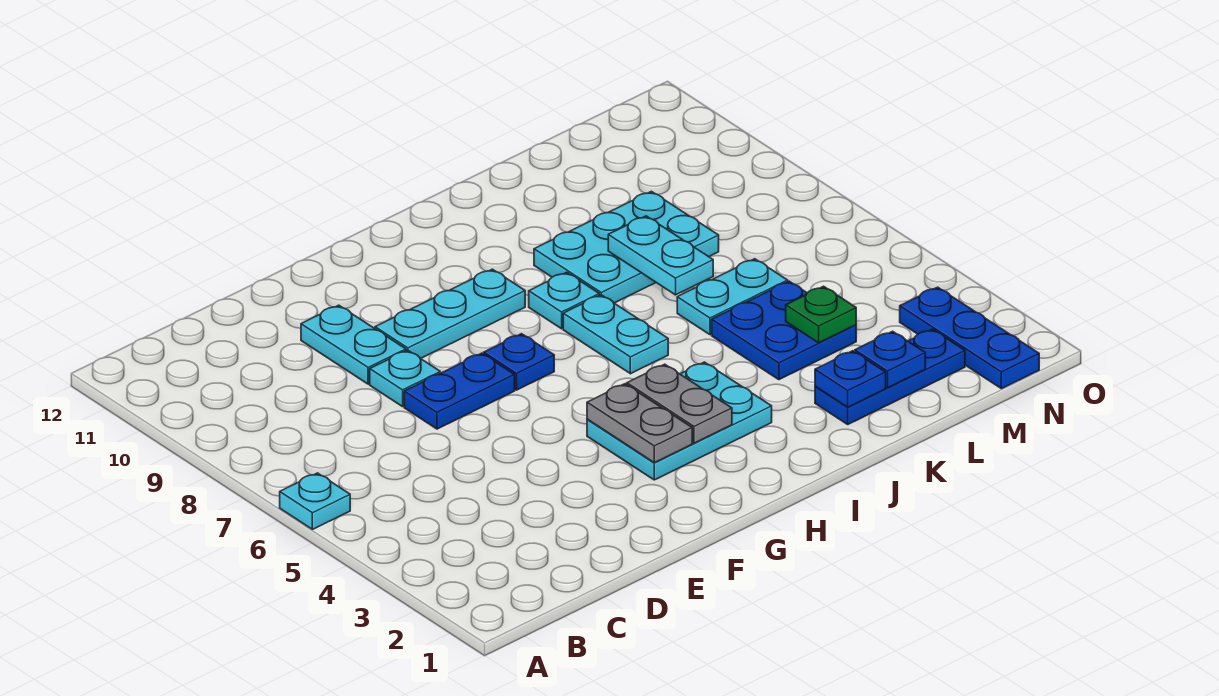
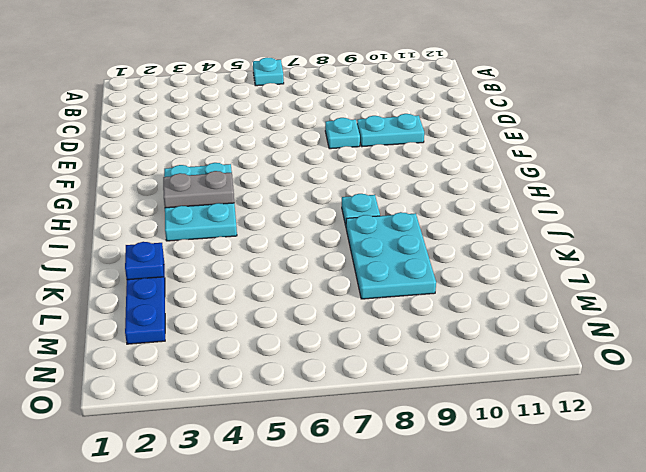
none -> blue plate E7:F7 level 1
none -> cyan plate F9:H9 level 1
none -> blue plate G7 level 1

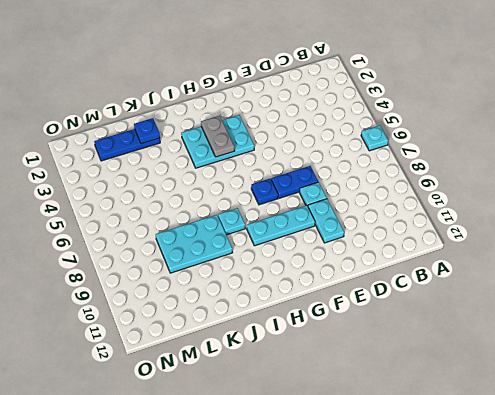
none -> cyan plate I6:I7 level 1
none -> blue plate K4:L5 level 1
none -> cyan plate K6:L6 level 1

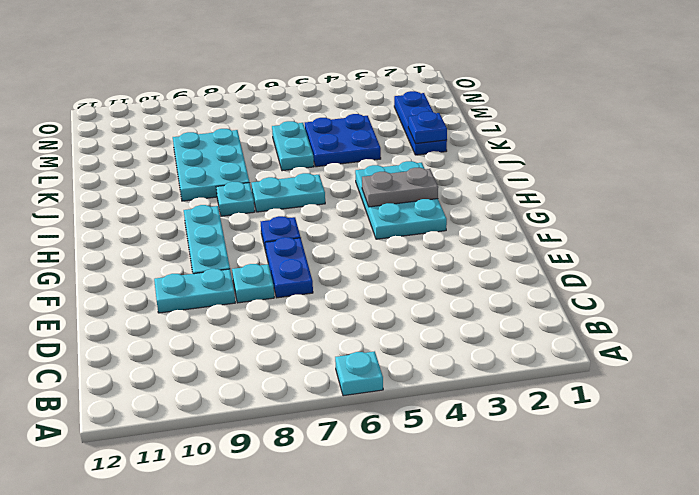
none -> blue plate N1:N3 level 1
none -> grey plate G3:G4 level 2
none -> cyan plate K7:K8 level 2

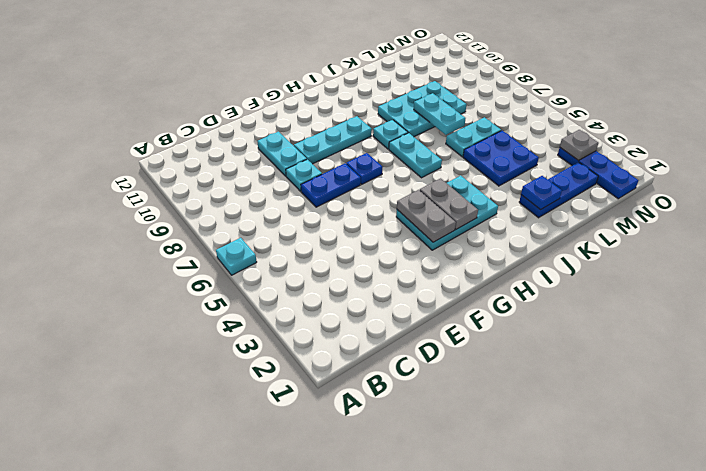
grey plate N3 level 2 -> none
none -> blue plate L2 level 2
none -> green plate L4 level 2

